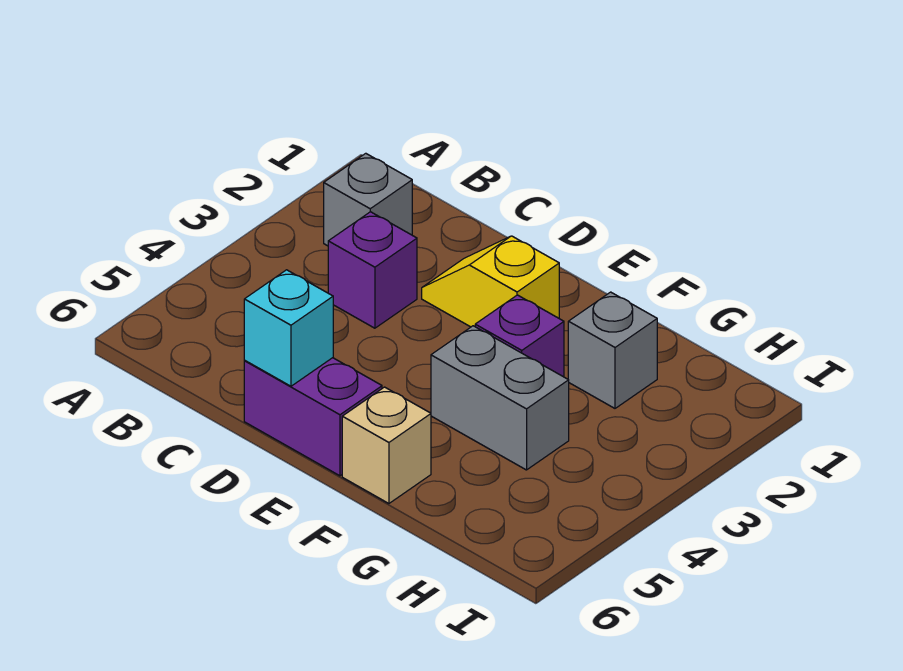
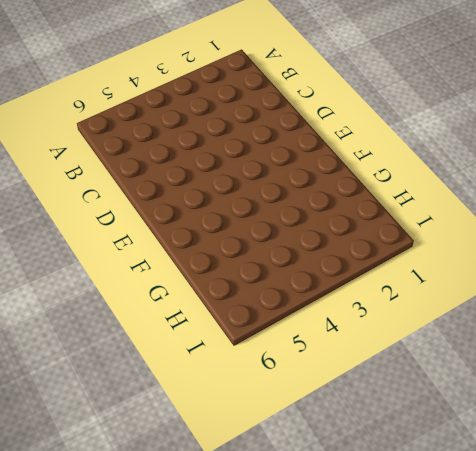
none -> grey brick B2 level 1
none -> purple brick C3 level 1

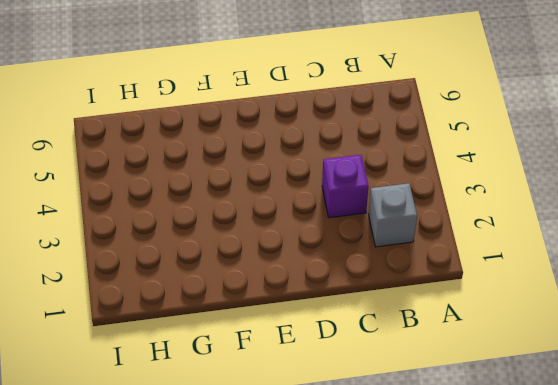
none -> yellow slope D2:E2 level 1 top E
none -> purple brick D6:E6 level 1

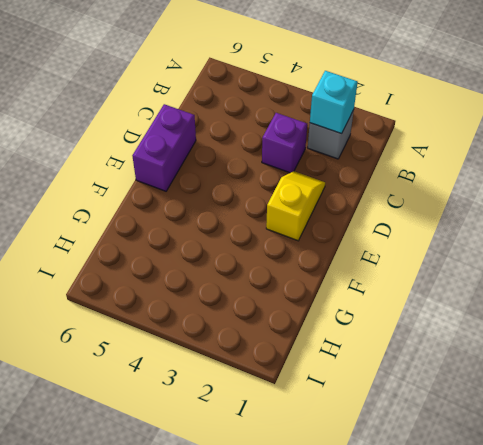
cyan brick B2 level 2 -> cyan brick D6 level 2
none -> purple brick F3 level 1
none -> grey brick F4:G4 level 1

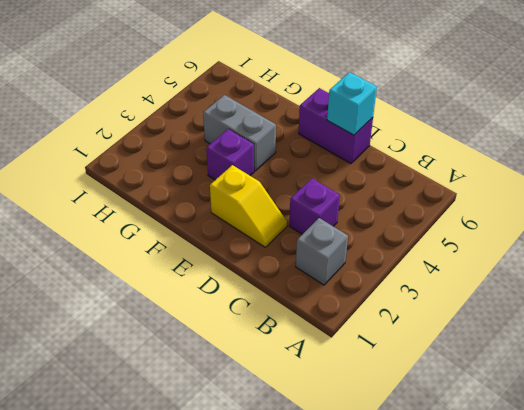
none -> tan brick F6 level 1
none -> grey brick G2 level 1

